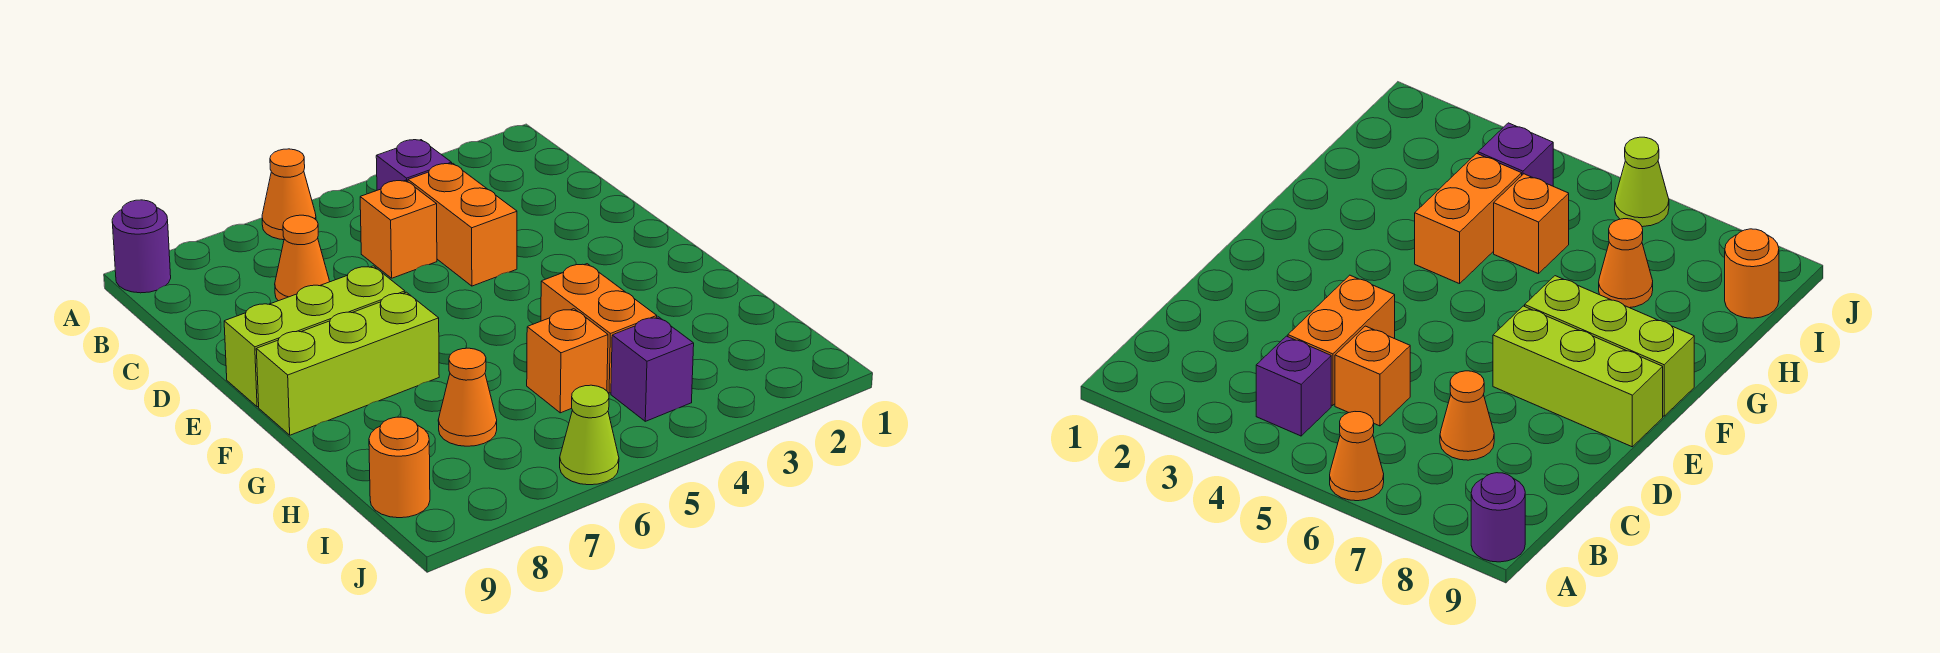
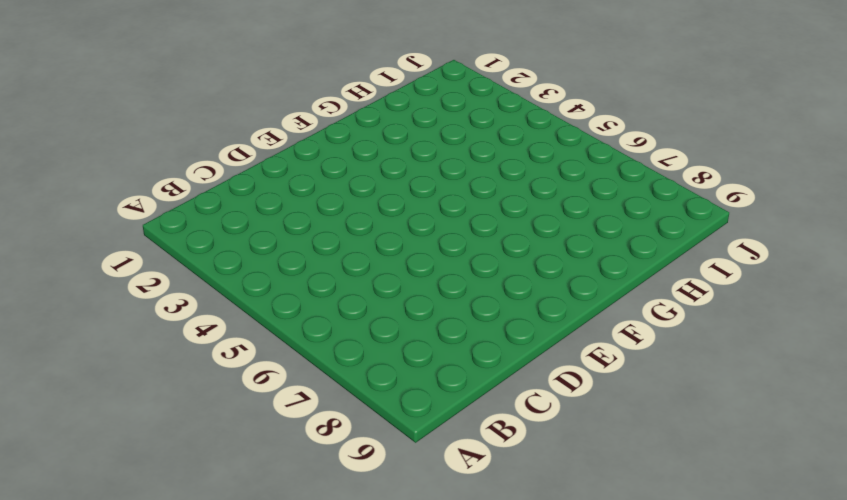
none -> orange cone A6 level 1
none -> purple round brick A9 level 1
none -> purple brick B4 level 1

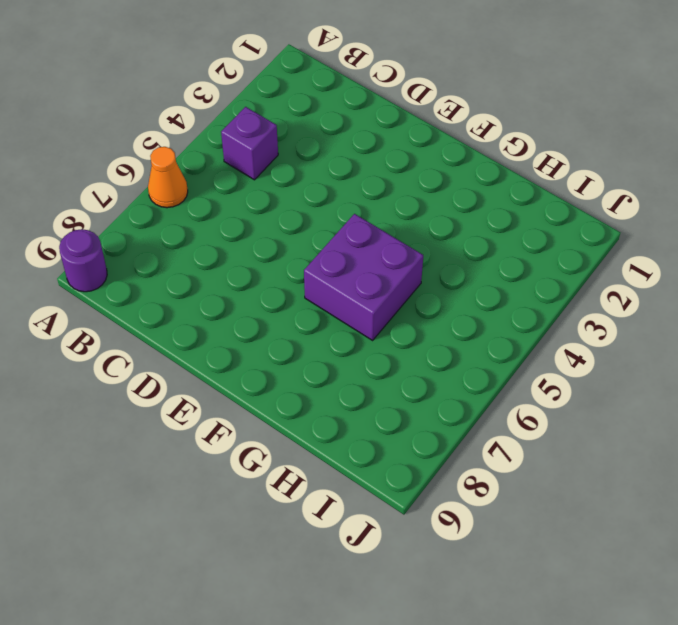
purple brick F5:G6 level 1 -> none
none -> orange brick C4:D4 level 1
none -> orange brick C5 level 1
none -> orange cone C7 level 1

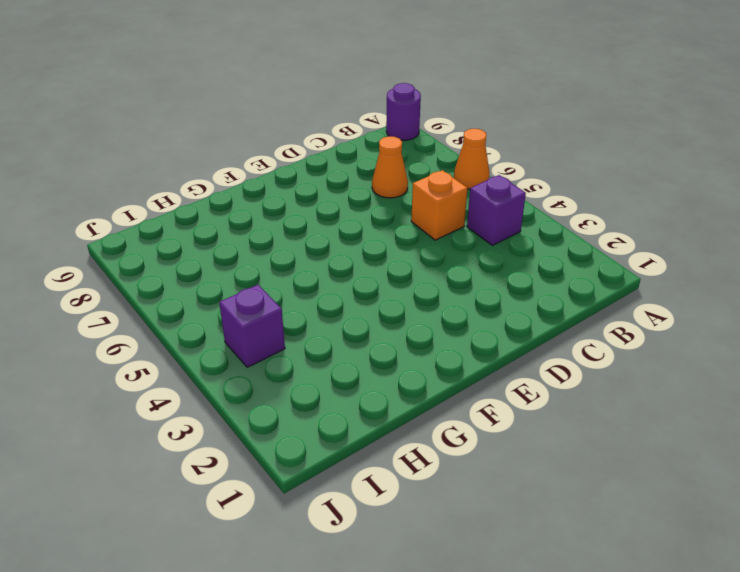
none -> orange brick C4:D4 level 1
none -> lime brick E7:E9 level 1
none -> lime brick F7:F9 level 1

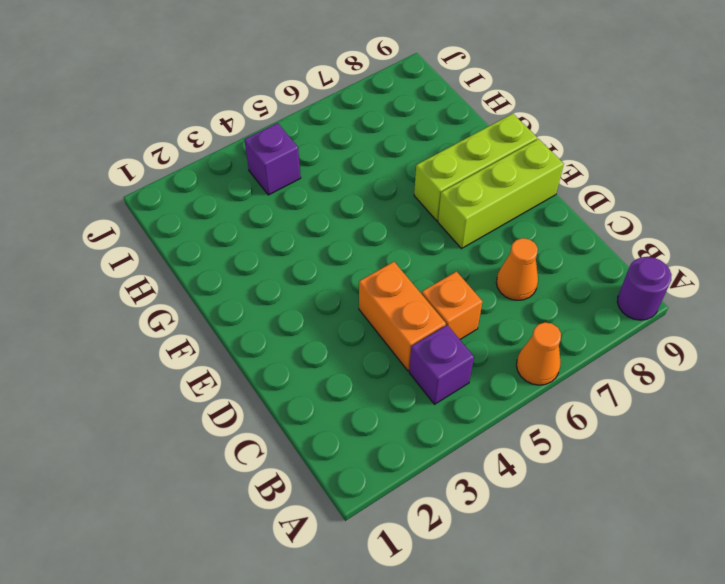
none -> orange brick G4:H4 level 1
none -> orange brick H5 level 1
none -> orange cone H7 level 1

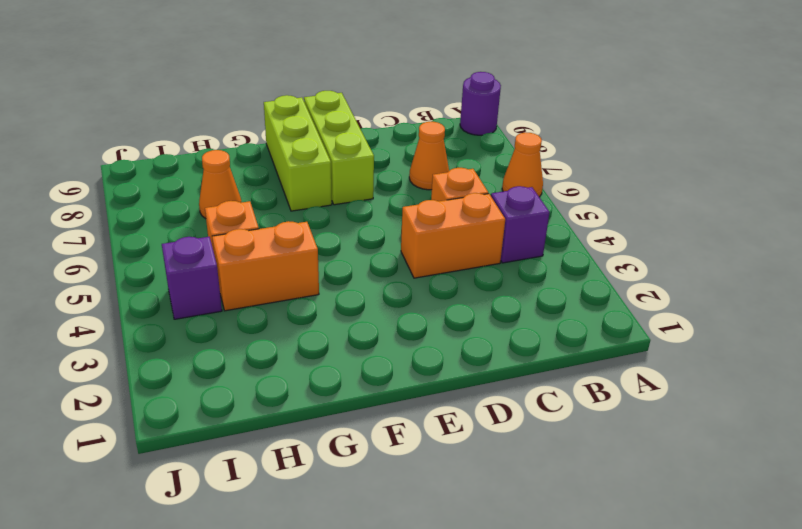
none -> orange round brick I9 level 1
none -> lime cone J6 level 1

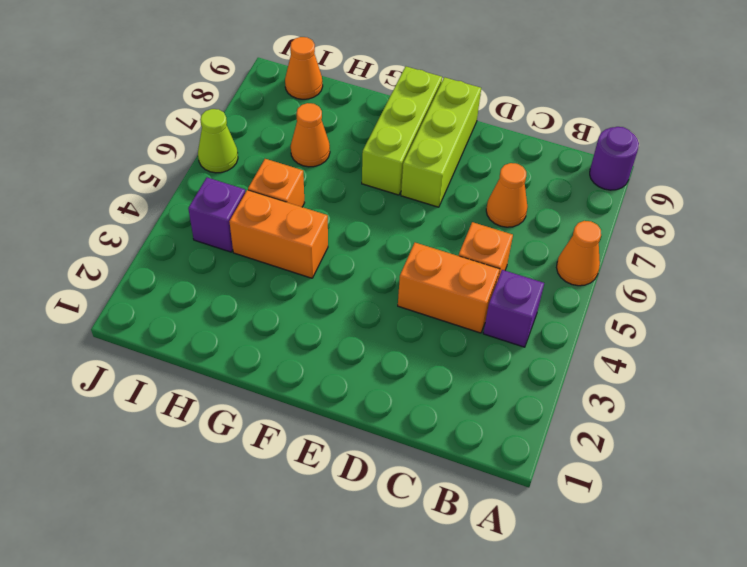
orange cone I9 level 1 -> orange round brick I9 level 1

